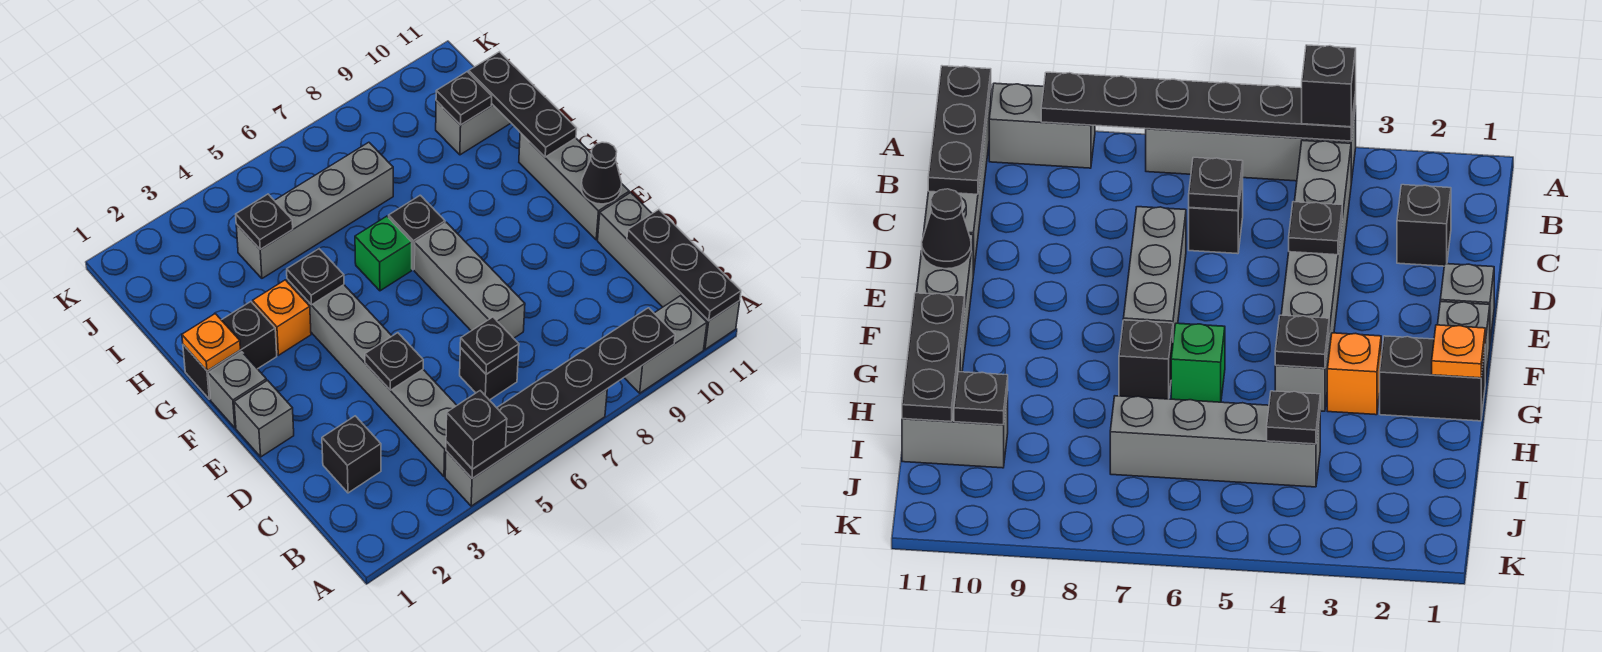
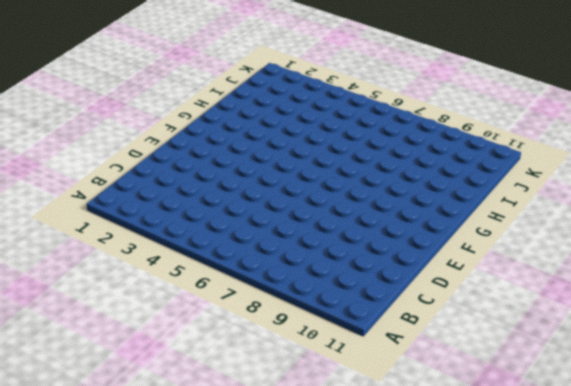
none -> grey brick A4:A7 level 1
none -> grey brick A9:A10 level 1
none -> grey brick A11:D11 level 1

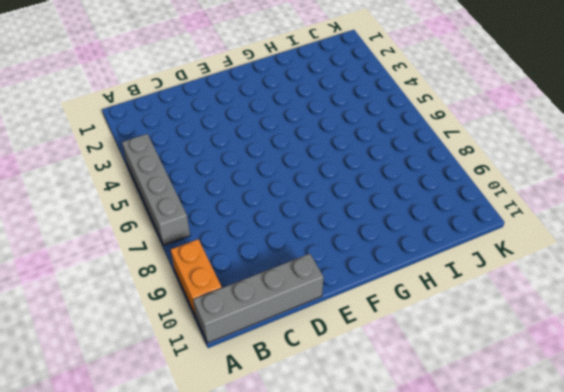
orange brick A9:A10 level 1 -> grey brick A9:A10 level 1
none -> grey brick B4:G4 level 1
none -> black brick C2 level 1
none -> black brick C6 level 1

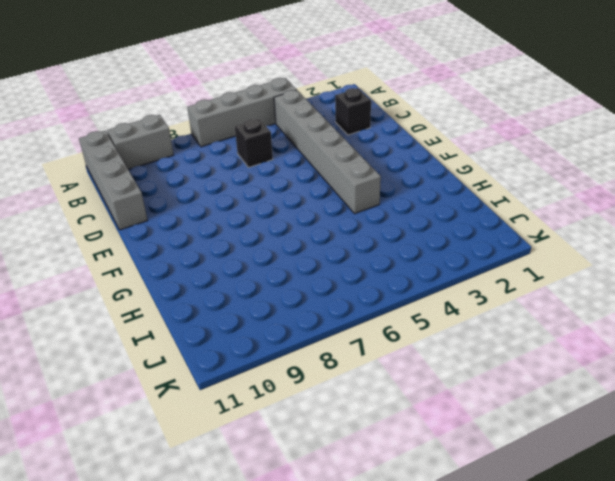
none -> grey brick D7:F7 level 1
none -> grey brick E1 level 1
none -> grey brick E11:G11 level 1

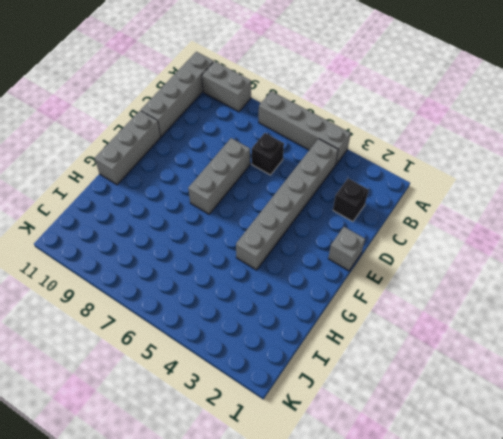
none -> grey brick F1 level 1
none -> black brick G1:G2 level 1
none -> orange brick G3 level 1

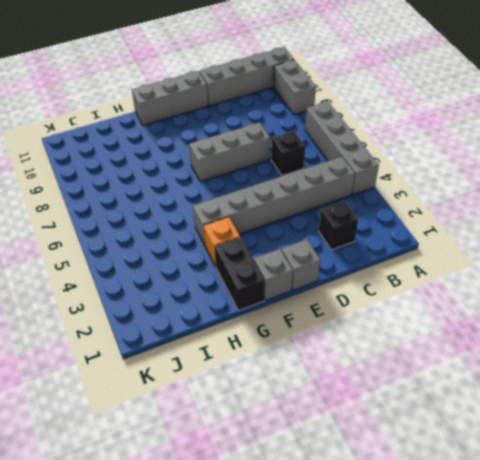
none -> green brick G6 level 1
none -> black brick G7 level 1
none -> grey brick I4:I7 level 1

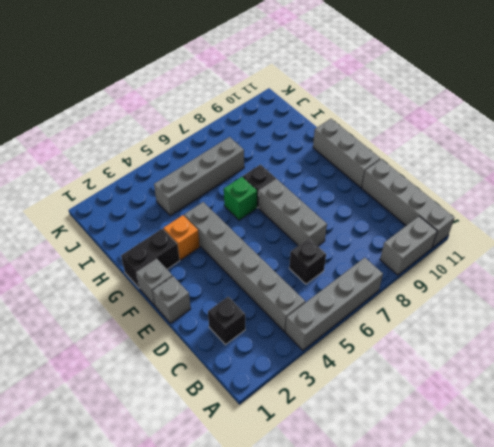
none -> grey brick I10:I11 level 1
none -> black plate A4:A9 level 2
none -> black plate A11:C11 level 2

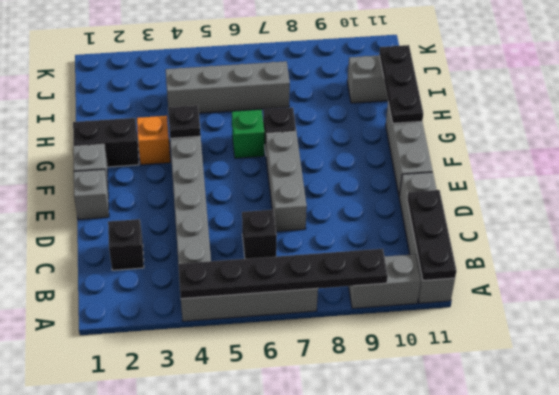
none -> black plate C6 level 2
none -> black plate D4 level 2
none -> black cone E11 level 2

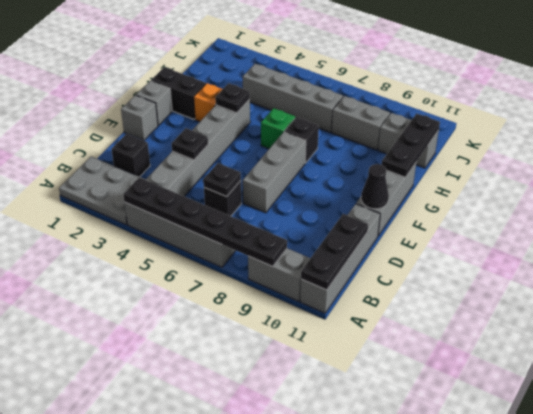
grey plate A1:B3 level 1 -> none
grey brick I8:I9 level 1 -> none
none -> orange plate G1 level 2
none -> black plate I4 level 2
none -> black plate I10 level 2

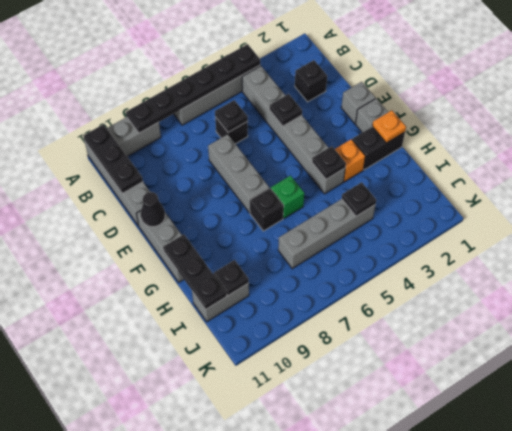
none -> black brick A4 level 3

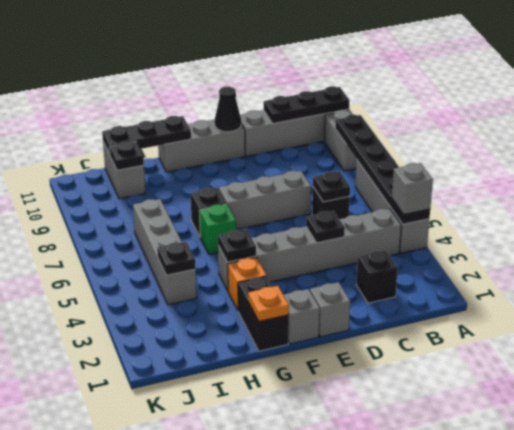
grey brick A4 level 3 -> black brick A4 level 3

